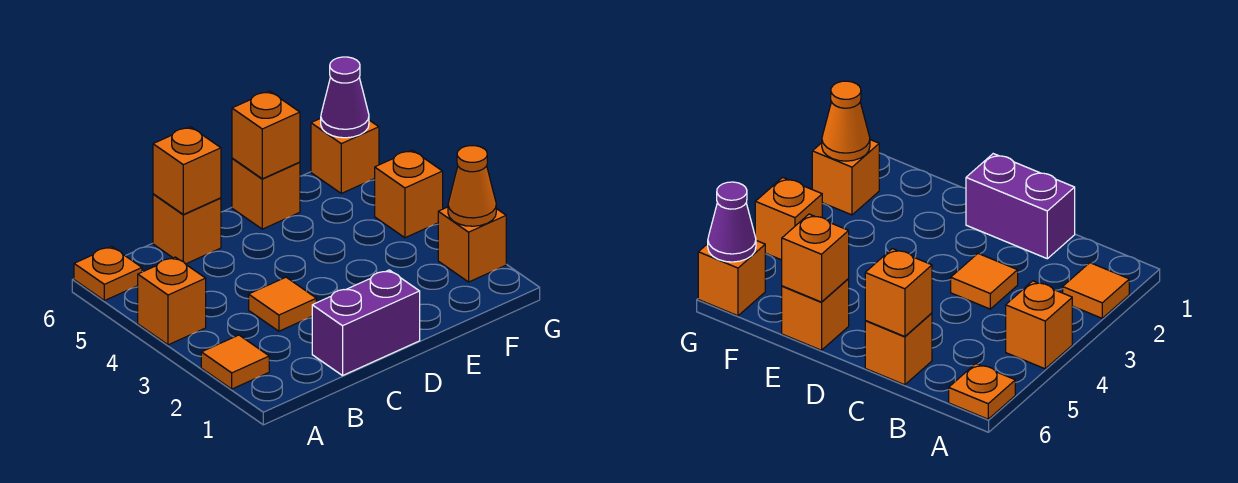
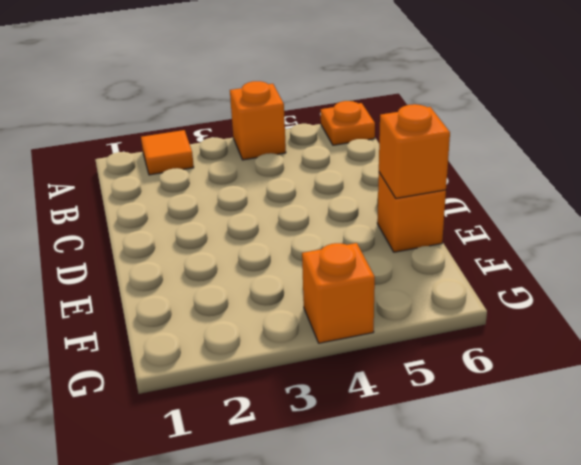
none -> purple brick C1:D1 level 1
none -> orange tile C3 level 1
none -> orange brick C6 level 1

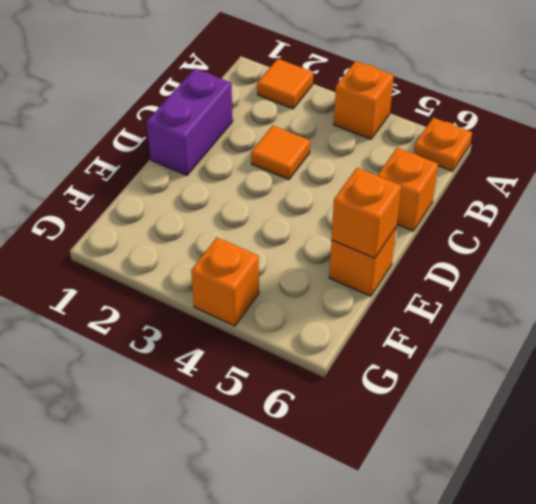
none -> orange brick G2 level 1
none -> orange brick G6 level 1
none -> orange brick C6 level 2

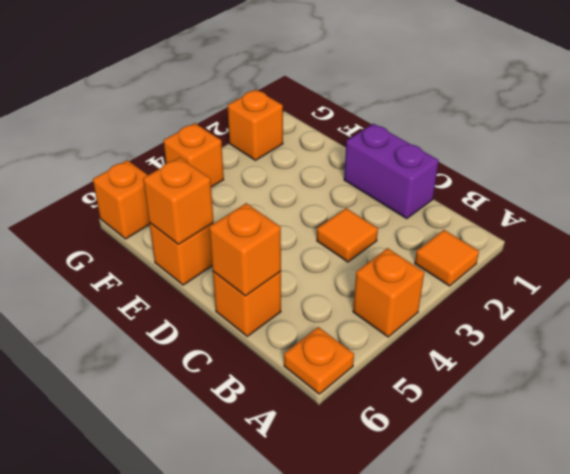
none -> orange cone G2 level 2
none -> purple cone G6 level 2

